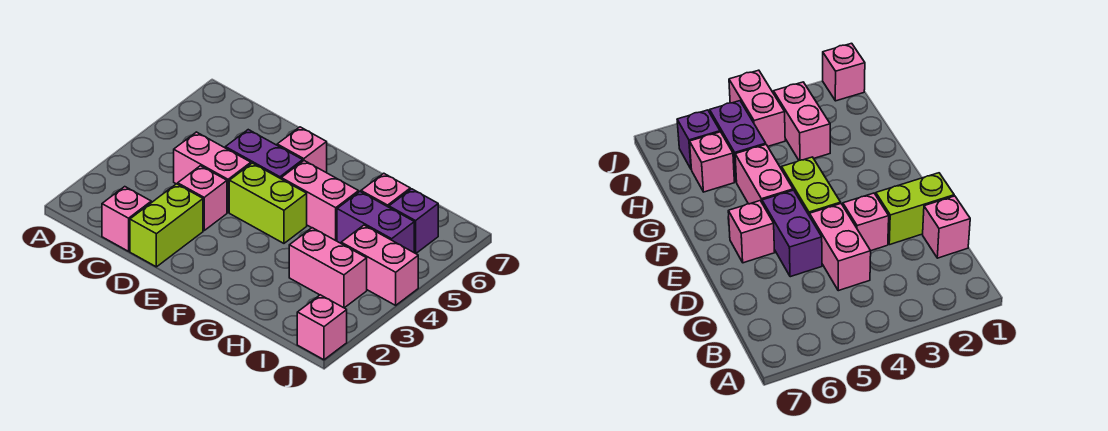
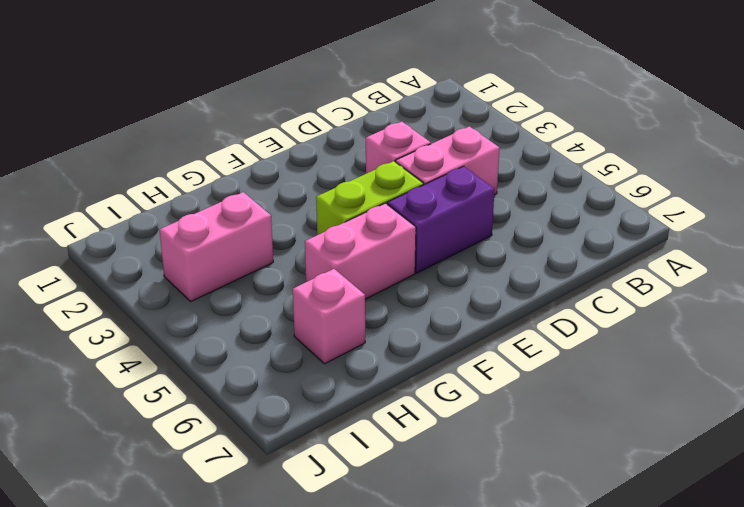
none -> pink brick C1 level 1
none -> lime brick D1:D2 level 1
none -> pink brick E6 level 1

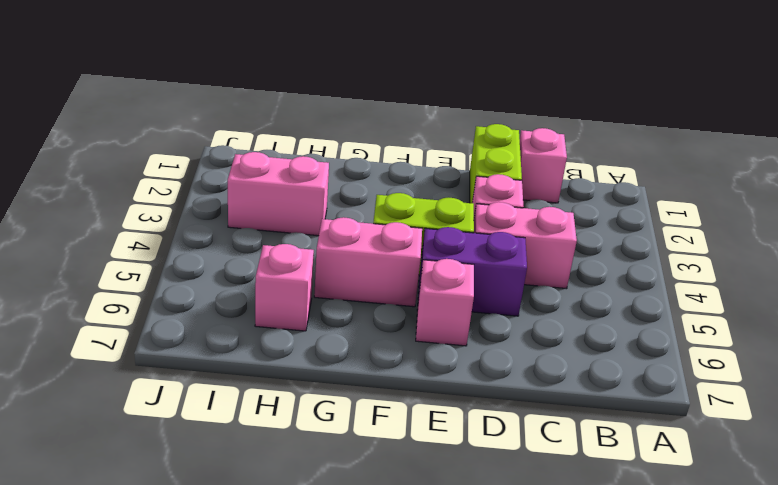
none -> purple brick H5:I5 level 1
none -> pink brick I4:J4 level 1
none -> purple brick I6 level 1

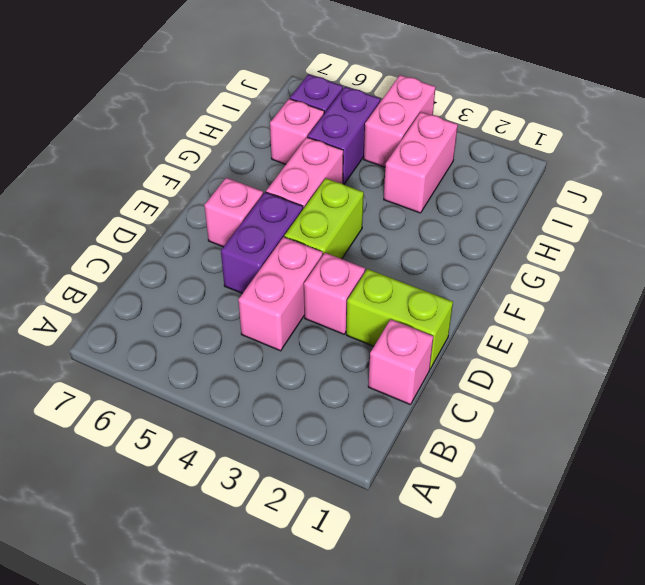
none -> pink brick J1 level 1

